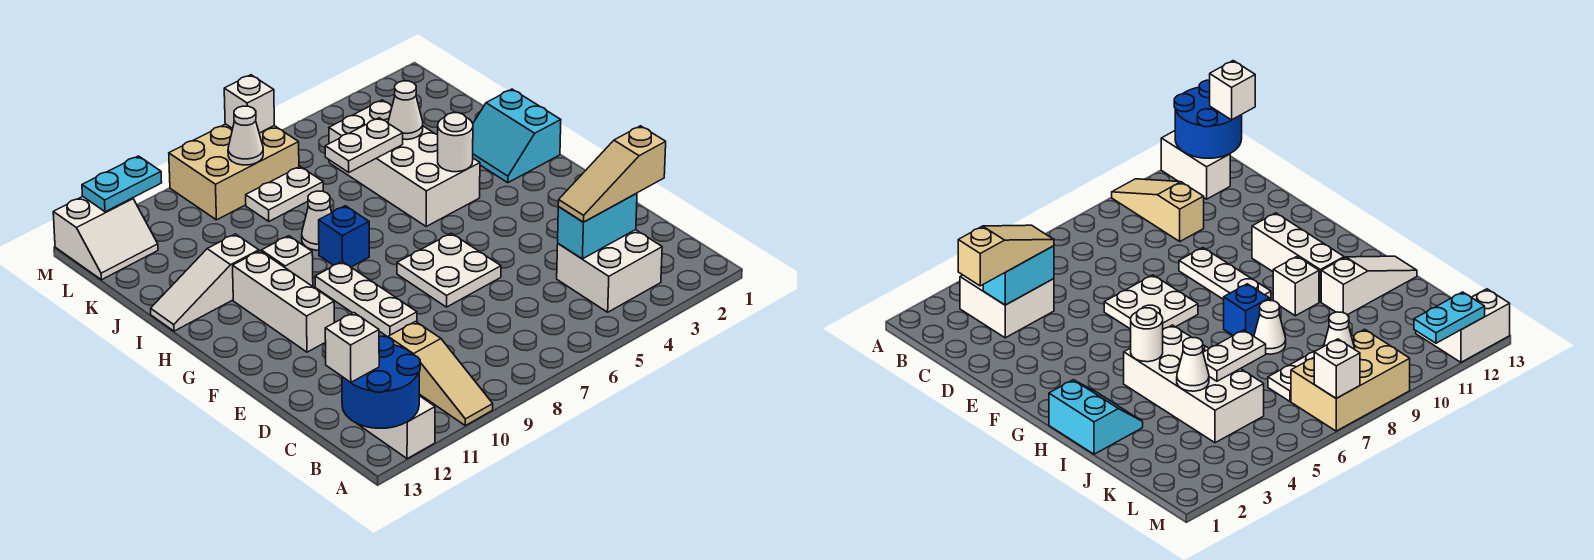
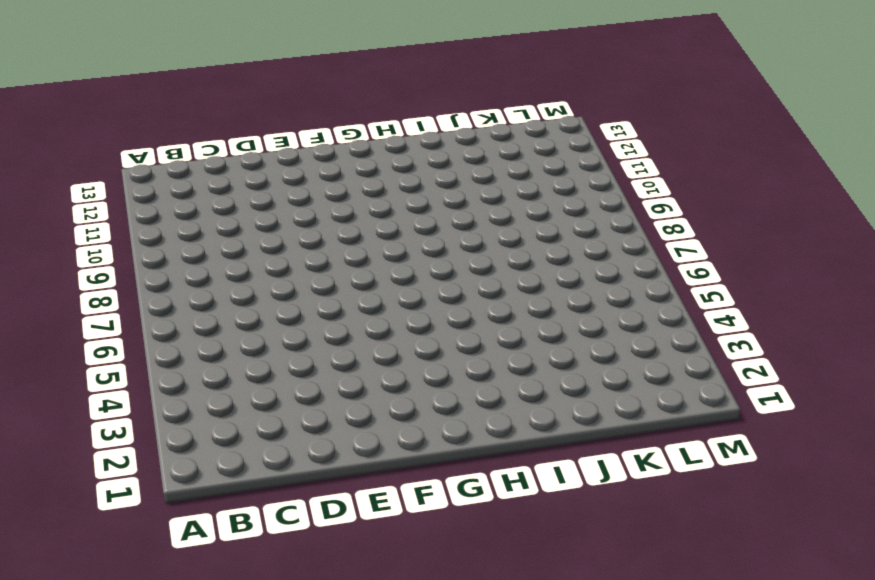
none -> tan slope A10:C10 level 1 top C
none -> white brick A12:B12 level 1
none -> white brick B3:C4 level 1

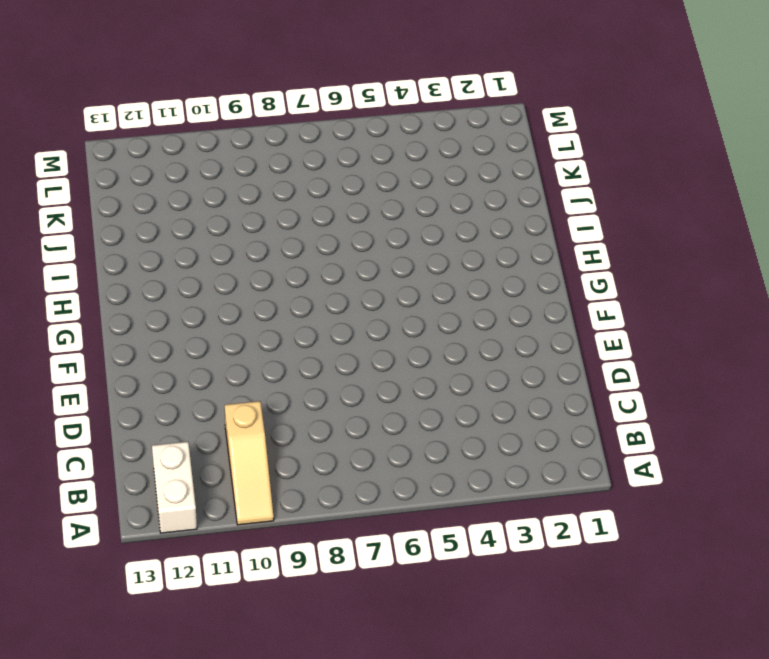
none -> white brick B3:C4 level 1
none -> white plate E6:F7 level 1
none -> white plate E9:G9 level 1

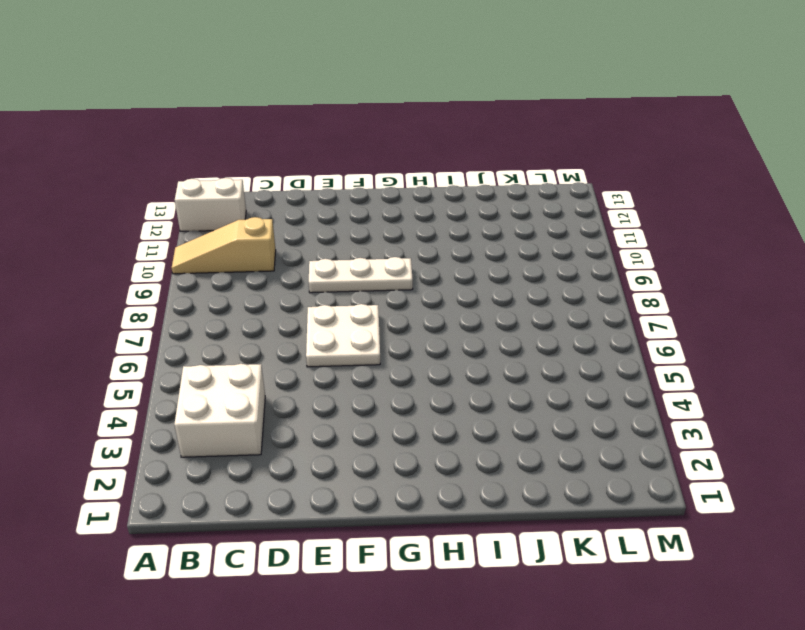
none -> white brick F11:H11 level 1
none -> cyan slope H1:I2 level 1 top 1
none -> white brick H4:K5 level 1

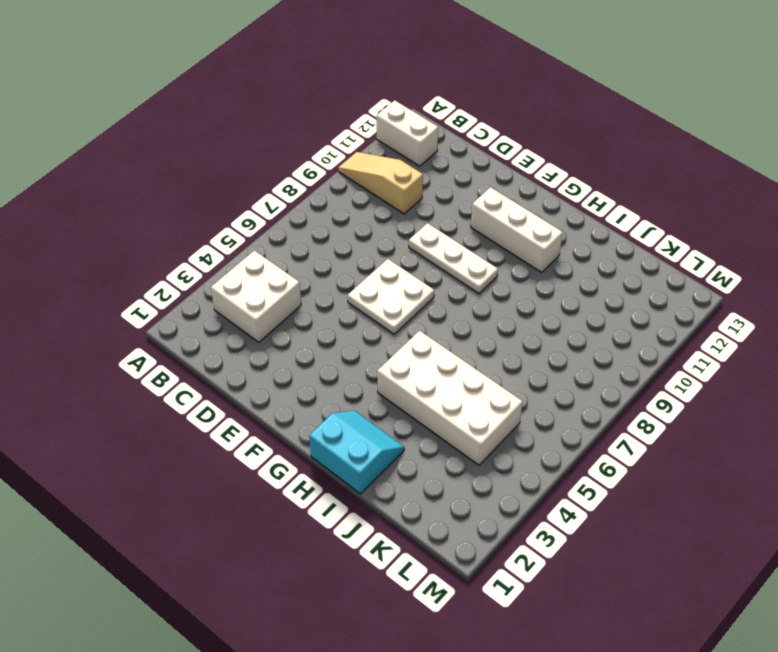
none -> blue brick H8 level 1
none -> white brick H10 level 1
none -> white cone I8 level 1

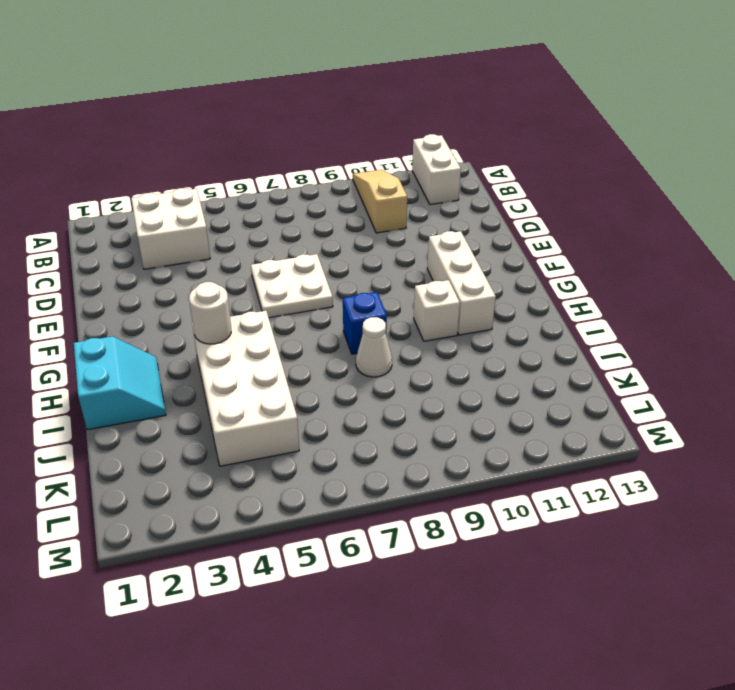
none -> white plate E9:G9 level 1
none -> white slope I11:I13 level 1 top 11
none -> white plate K7:K8 level 1

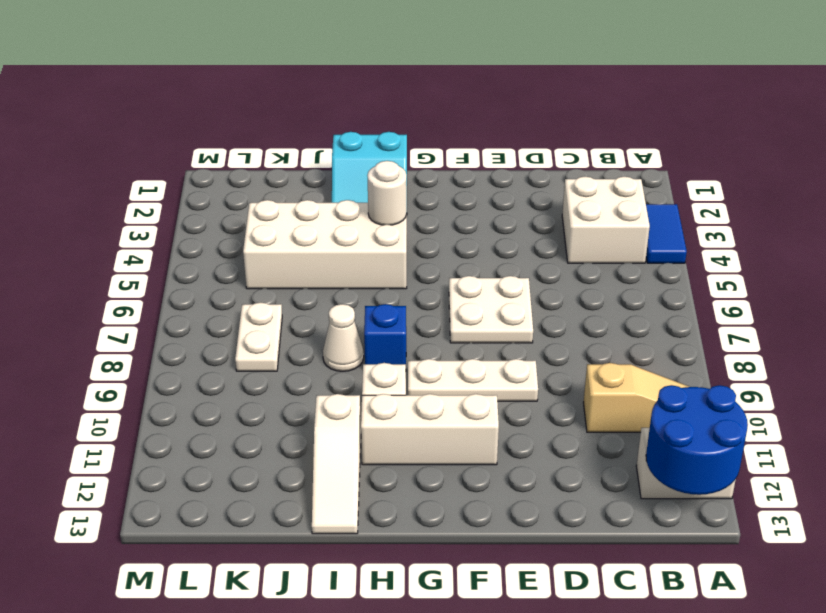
blue tile A3:A4 level 1 -> none
none -> tan brick L7:M9 level 1
none -> white slope L12:M13 level 1 top M
none -> cyan brick C3:C4 level 2

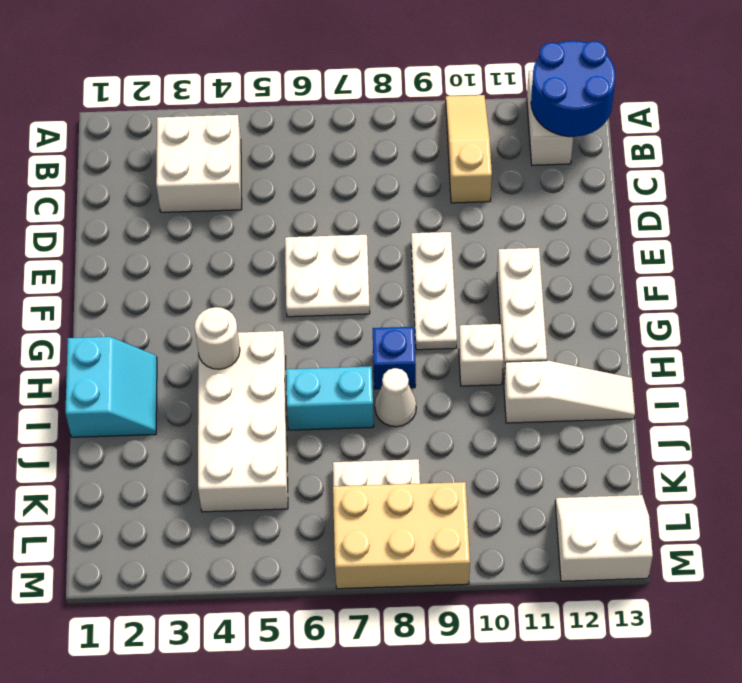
cyan brick I6:I7 level 1 -> cyan brick C3:C4 level 2
none -> white cone J4 level 2
none -> white plate J5:J6 level 2
none -> white cone L8 level 2

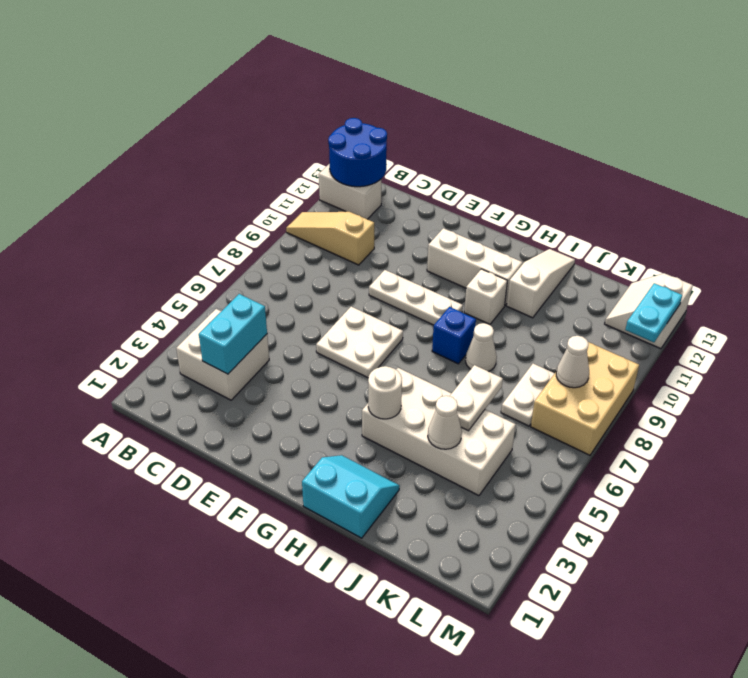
none -> white brick M7 level 2
none -> white brick B13 level 3
none -> tan slope C2:C4 level 3 top 2

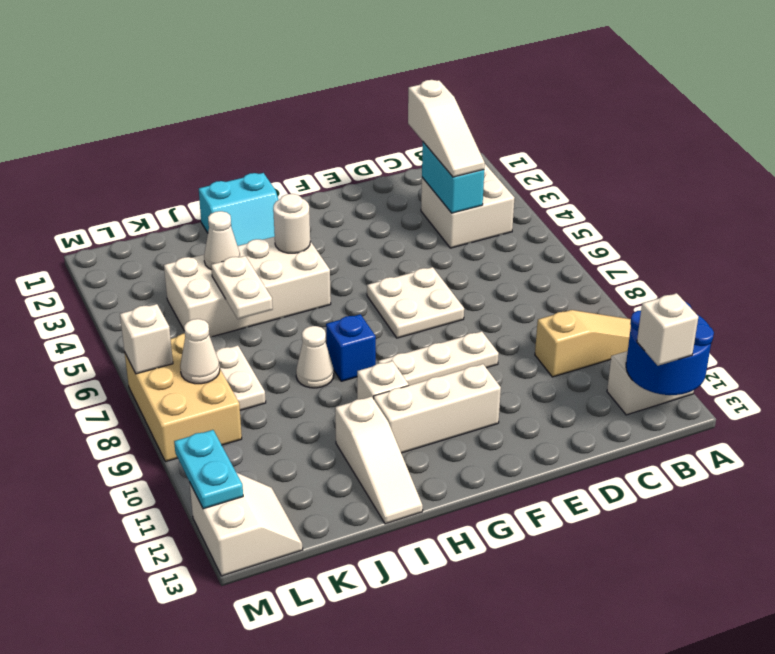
white slope C2:C4 level 3 top 2 -> tan slope C2:C4 level 3 top 2

